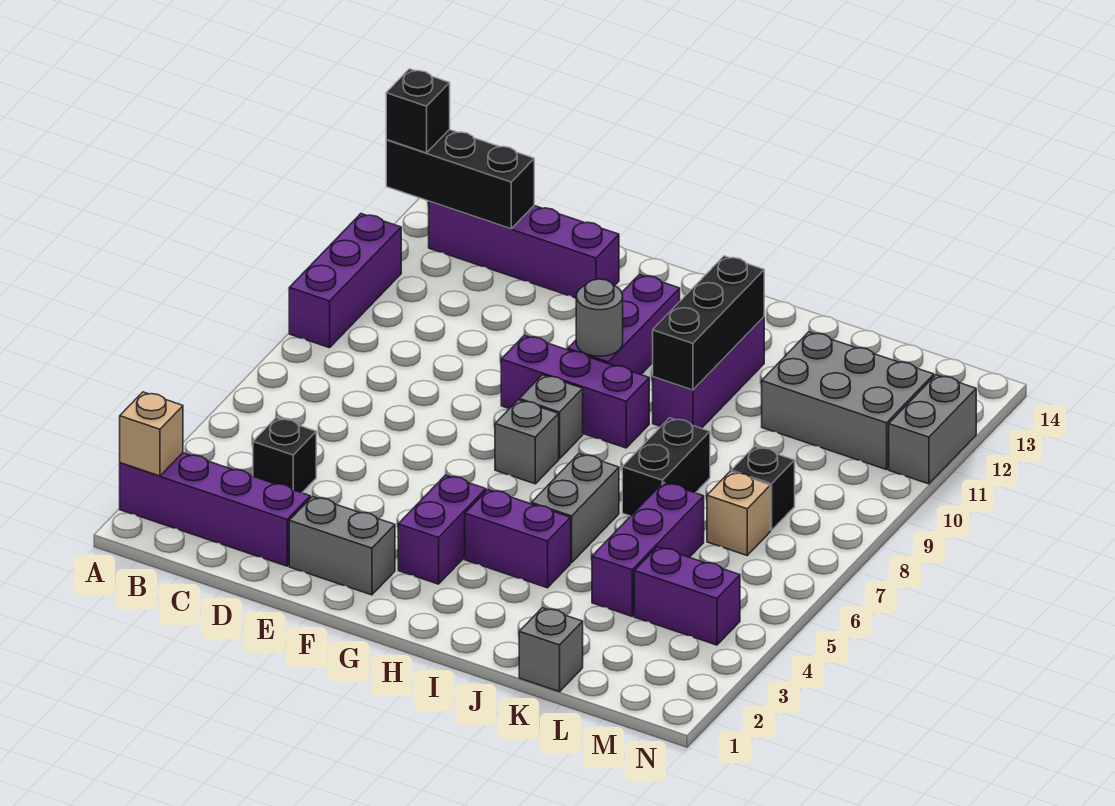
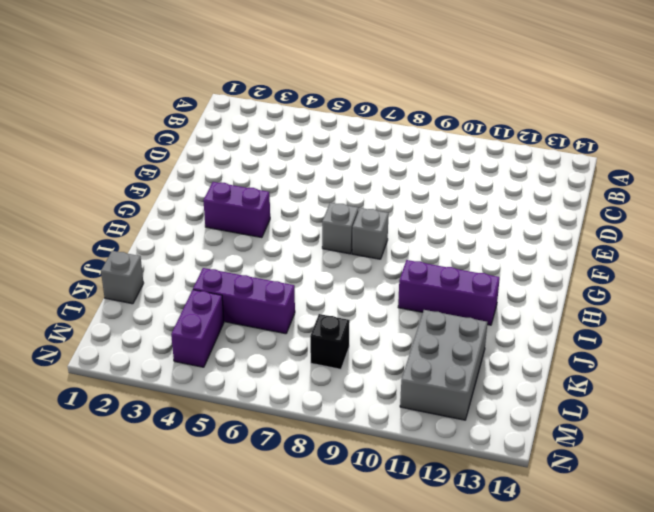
none -> purple brick A2:D2 level 1
none -> purple brick A9:A11 level 1
none -> purple brick B13:E13 level 1

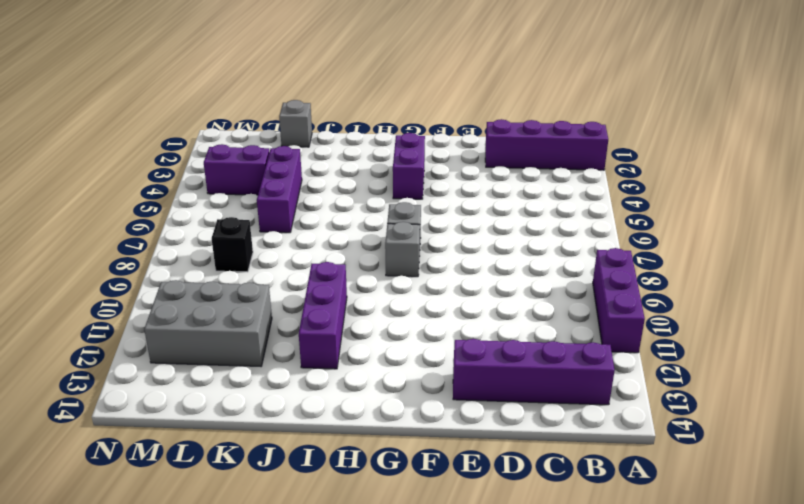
none -> black brick C4 level 1
none -> grey brick E2:F2 level 1
none -> purple brick F9:H9 level 1

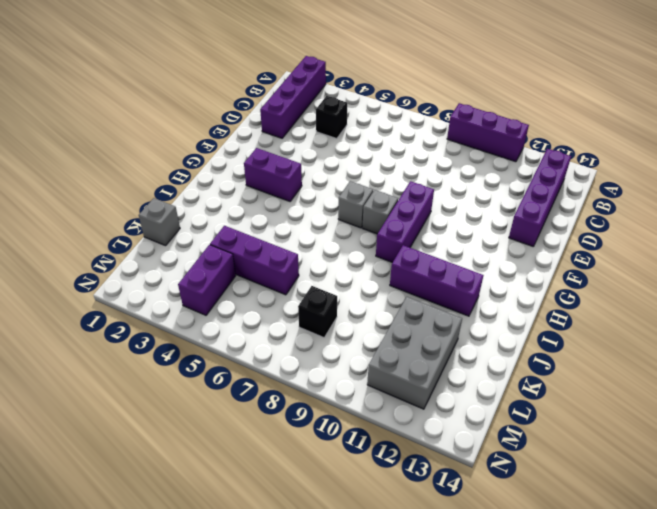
none -> grey brick E2:F2 level 1
none -> purple brick G10:G12 level 1
none -> purple brick H4:I4 level 1

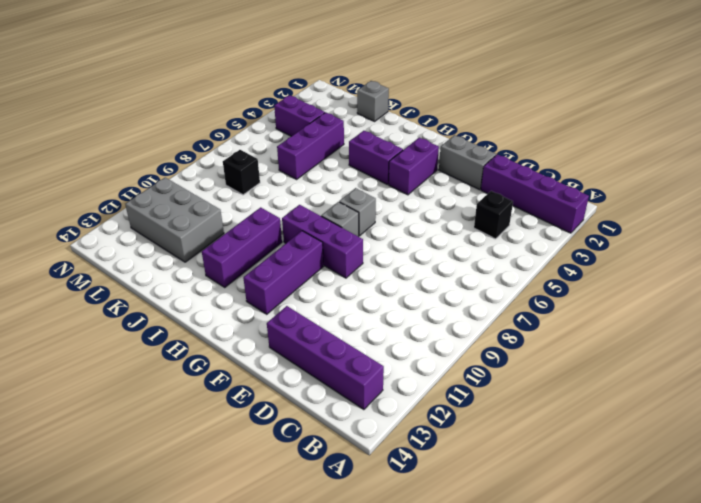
none -> purple brick A9:A11 level 1
none -> grey brick I5:I6 level 1
none -> black brick J7:J8 level 1

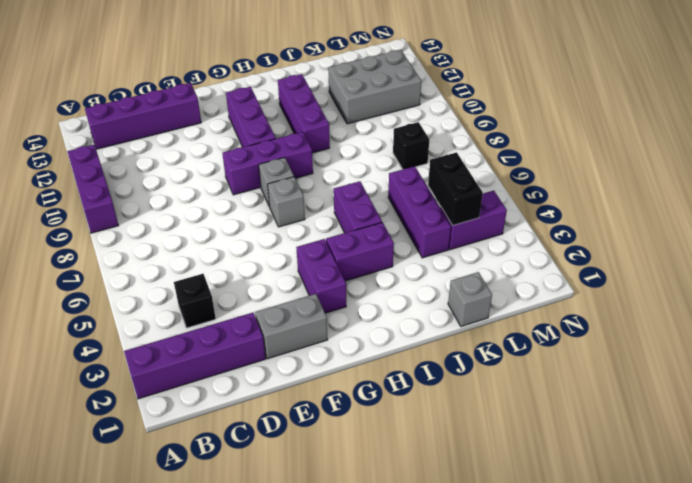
purple brick I5:I6 level 1 -> grey brick I5:I6 level 1
black brick L4:L5 level 2 -> black brick J7:J8 level 1
none -> tan brick L7 level 1
none -> grey brick N11:N12 level 1
none -> tan brick A2 level 2

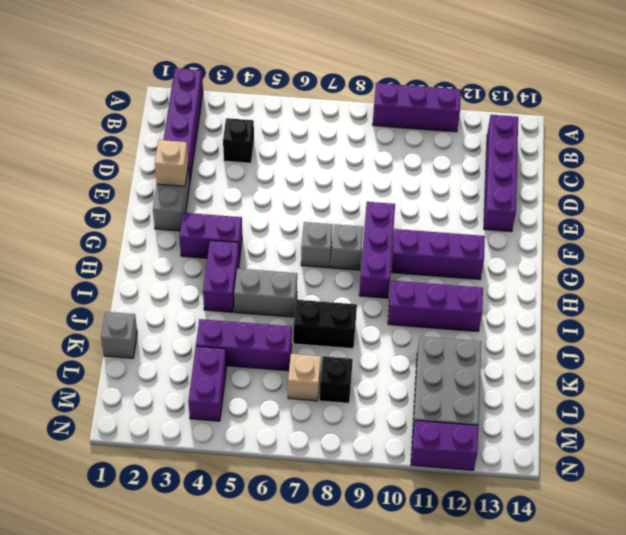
tan brick E2 level 2 -> tan brick A2 level 2
purple brick N11:N12 level 1 -> grey brick N11:N12 level 1
none -> black brick A13:C13 level 2
none -> grey round brick G10 level 2
none -> black brick I10:I12 level 2

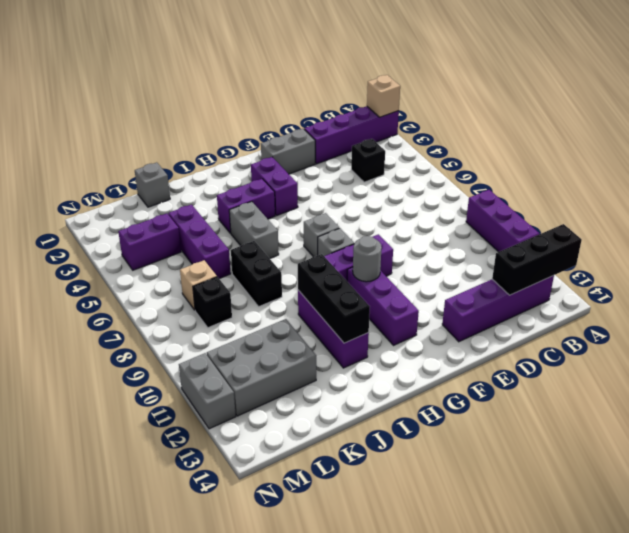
none -> black brick A13 level 3

